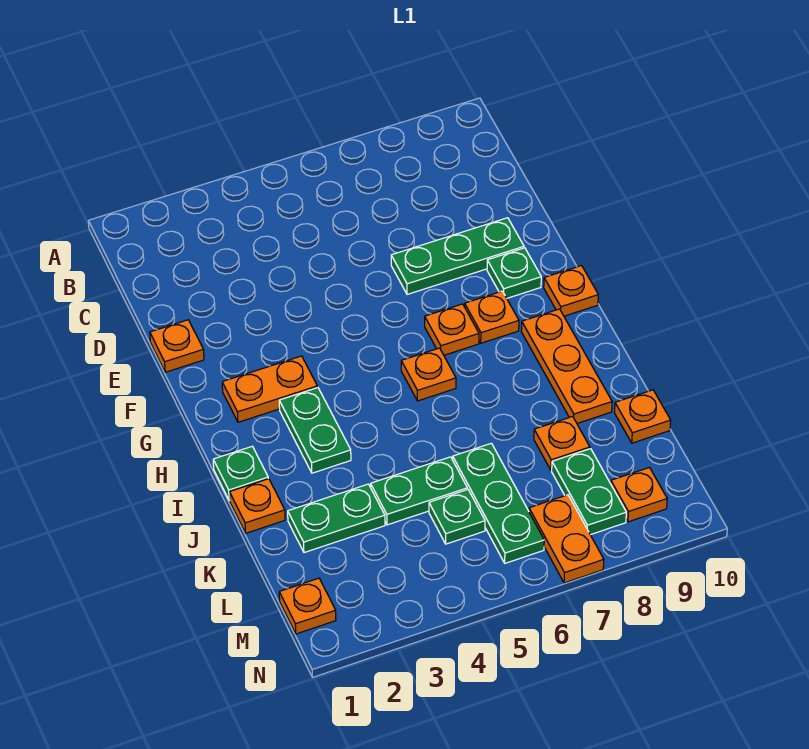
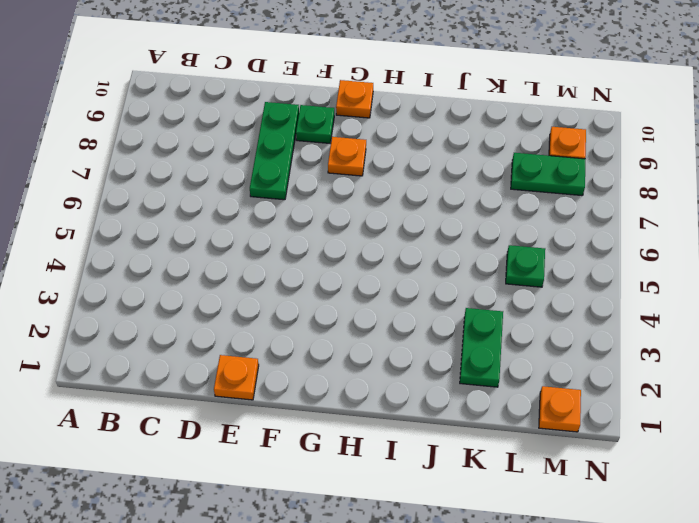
none -> orange plate G2:G3 level 1
none -> orange plate G7 level 1
none -> green plate H3:I3 level 1

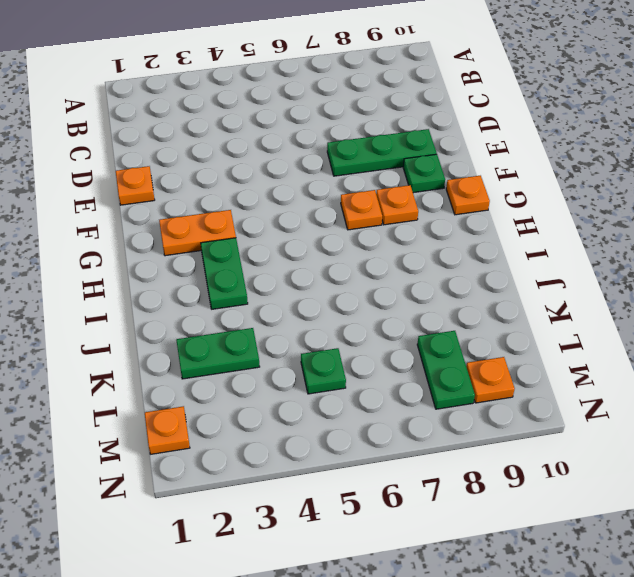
none -> orange plate H6 level 1
none -> orange plate H9:J9 level 1
none -> green plate I1 level 1

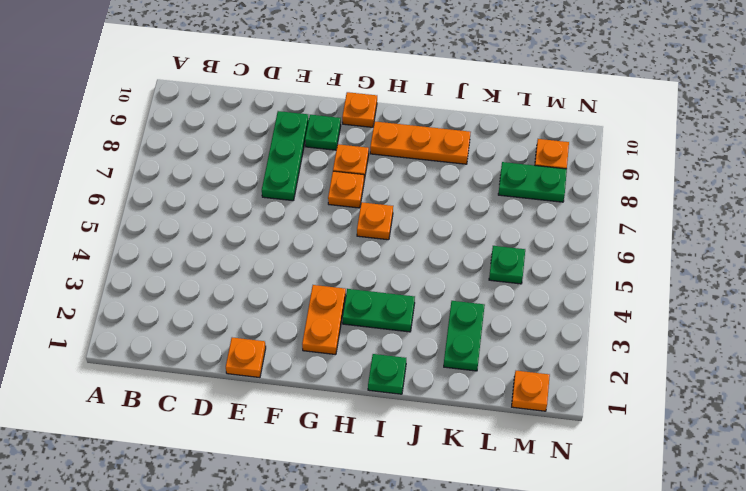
none -> orange plate J1 level 1
none -> green plate K4:K5 level 1
none -> green plate K6:M6 level 1

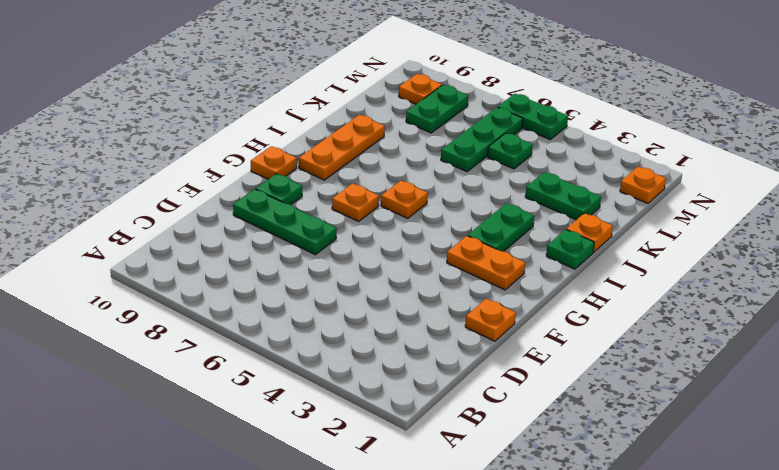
green plate N5:N6 level 1 -> green plate K4:K5 level 1
none -> orange plate G8 level 1
none -> orange plate K8 level 1
none -> orange plate K10 level 1

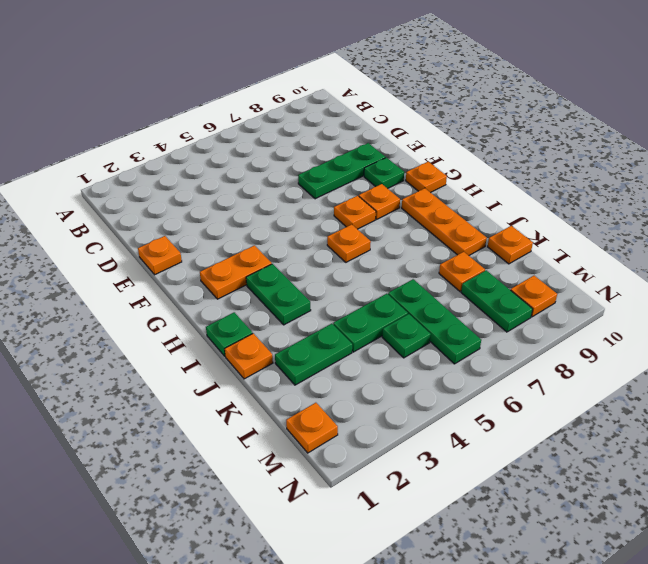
none -> orange plate M7:N7 level 1

